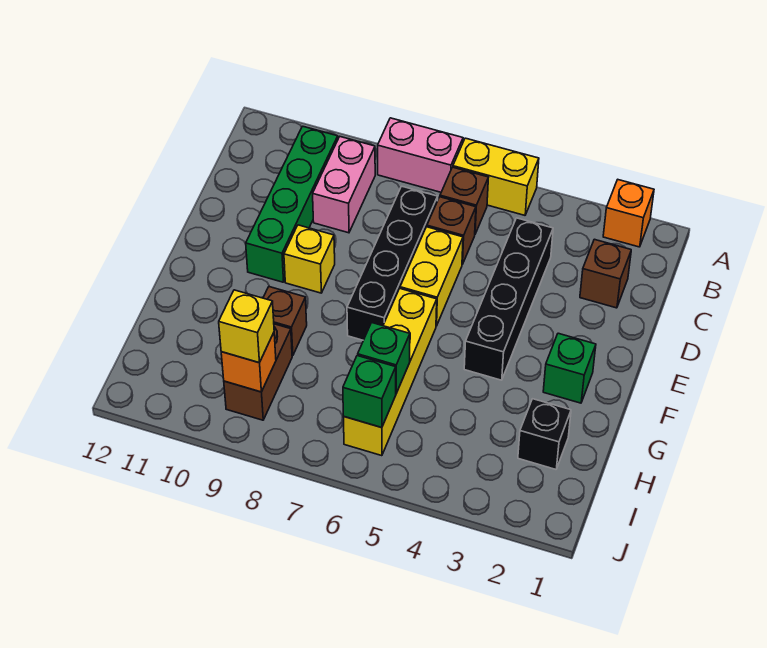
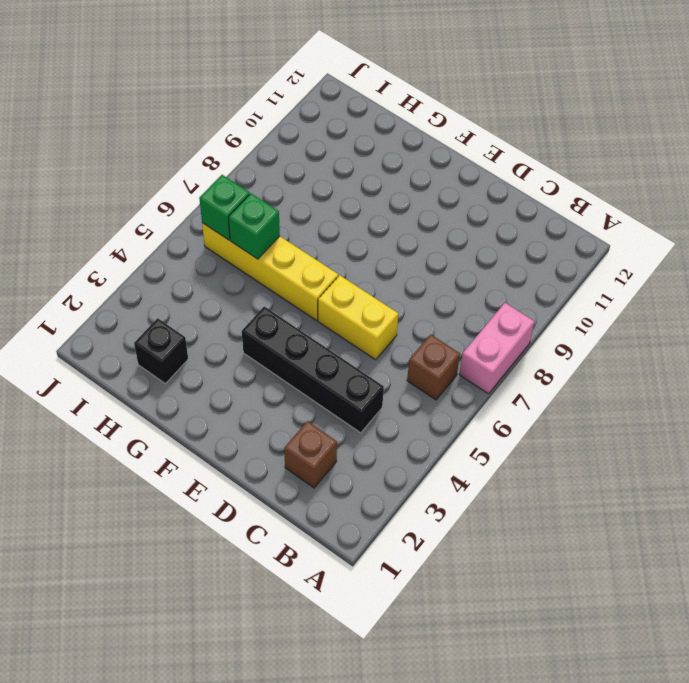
none -> orange brick A2 level 1
none -> yellow brick A5:A6 level 1
none -> pink brick B9:C9 level 1

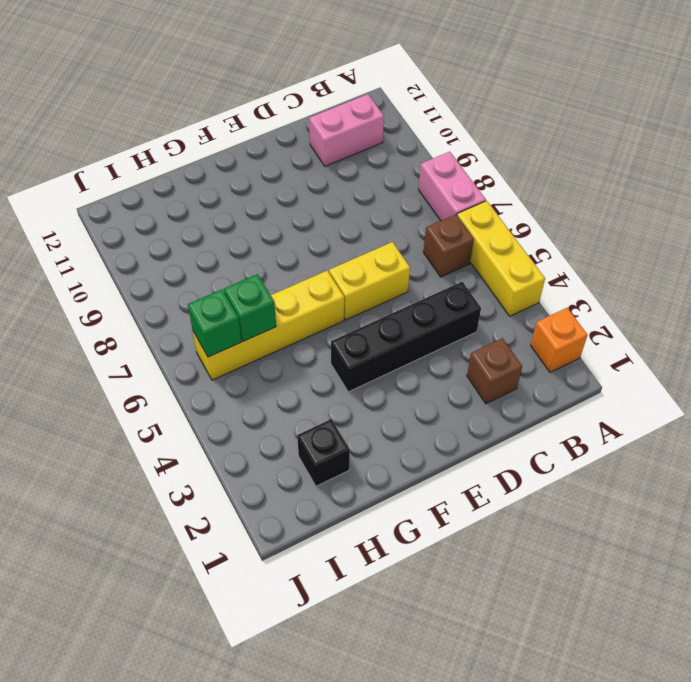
yellow brick A4:A6 level 1 -> yellow brick A5:A6 level 1
pink brick B11:C11 level 1 -> pink brick B9:C9 level 1
none -> green brick B10:E10 level 1
none -> brown brick C6 level 1
none -> black brick C7:F7 level 1

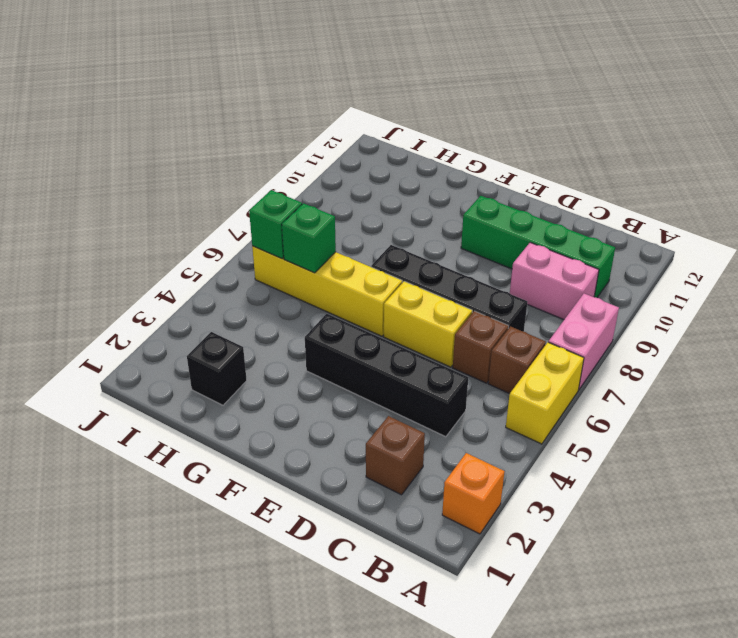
none -> yellow brick E9 level 1
none -> green brick F2 level 1
none -> brown brick G9 level 1

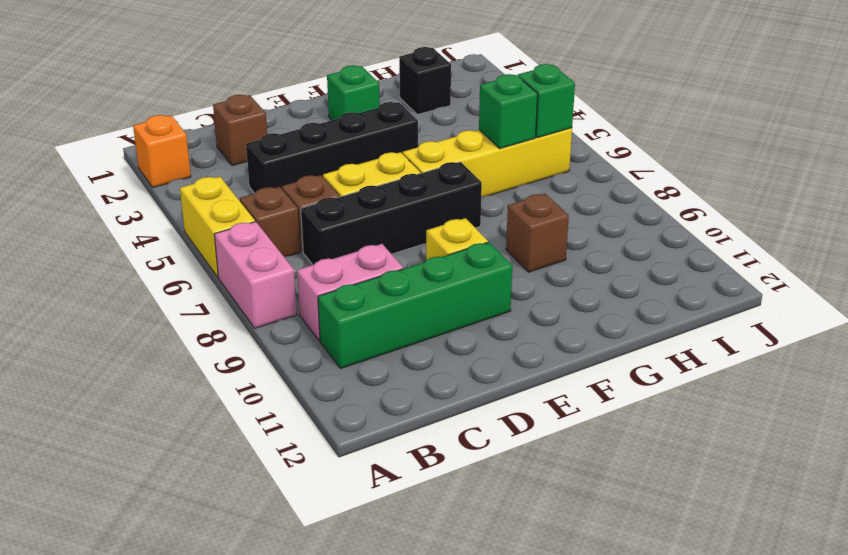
none -> brown brick H9:I9 level 1
none -> orange brick I9 level 2
none -> yellow brick I9 level 3

